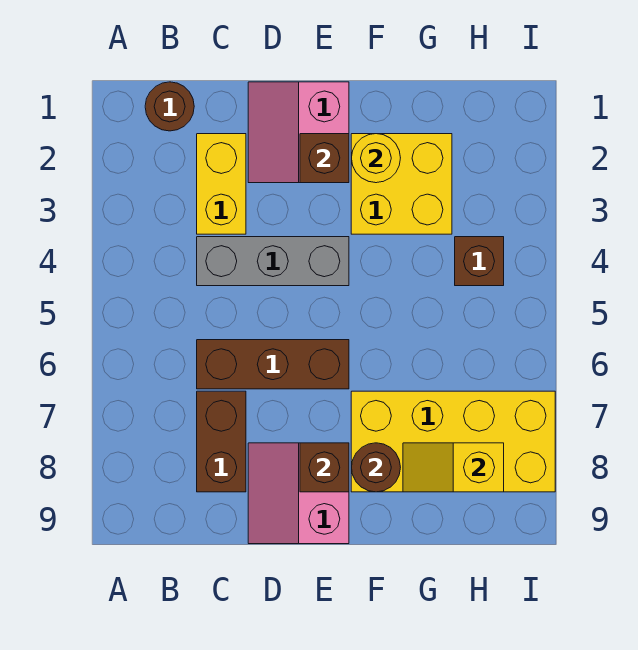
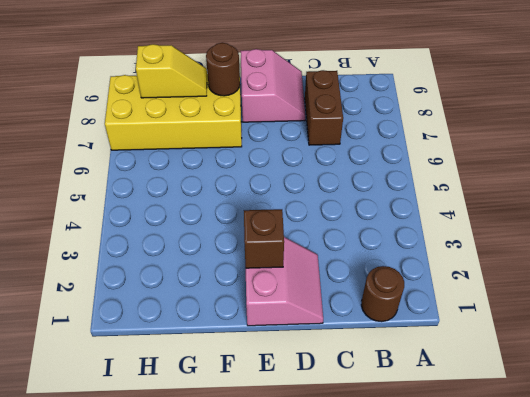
none -> yellow brick C2:C3 level 1
none -> grey brick C4:E4 level 1
none -> brown brick C6:E6 level 1

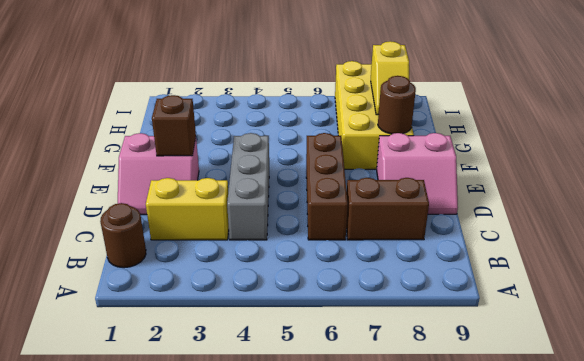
none -> yellow brick F2:G3 level 1
none -> brown brick H4 level 1
none -> brown brick E8 level 2

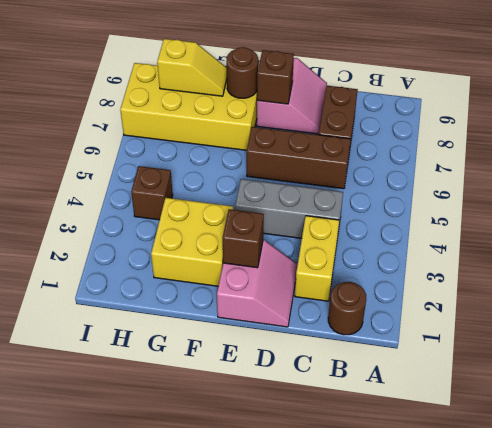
none -> yellow round brick F2 level 2

